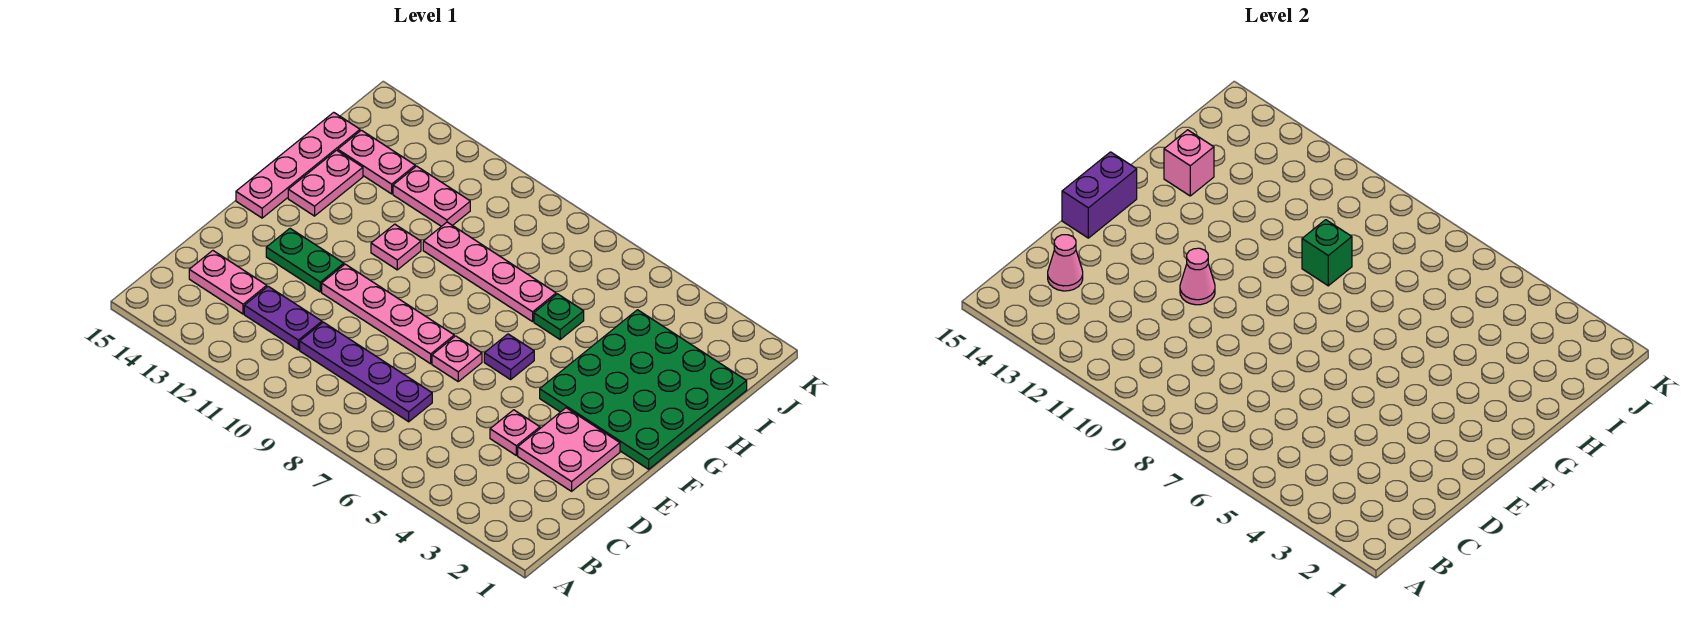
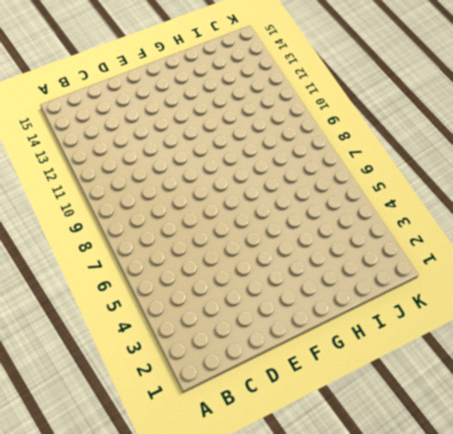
none -> purple plate C7:C10 level 1
none -> purple plate C11:C12 level 1
none -> pink plate C13:C14 level 1

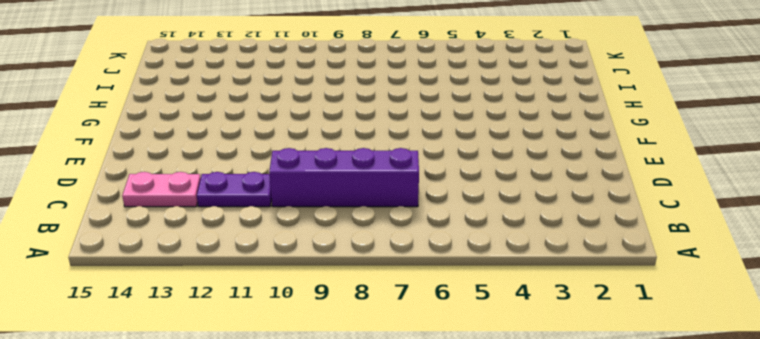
purple brick C7:C10 level 1 -> purple plate C7:C10 level 1
none -> pink plate D2:E3 level 1
none -> pink plate D4 level 1
none -> pink plate E7 level 1

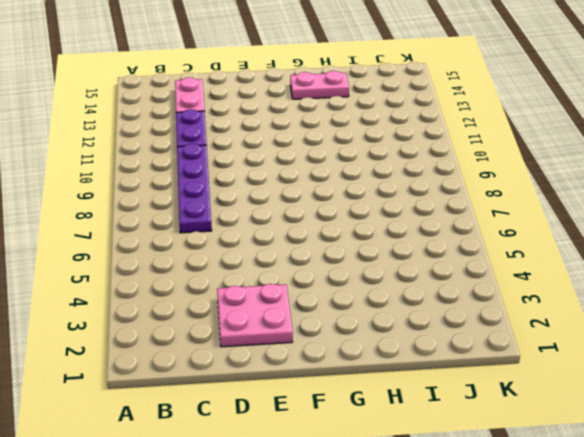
none -> pink plate D4 level 1
none -> pink plate E7 level 1
none -> pink plate E8:E11 level 1

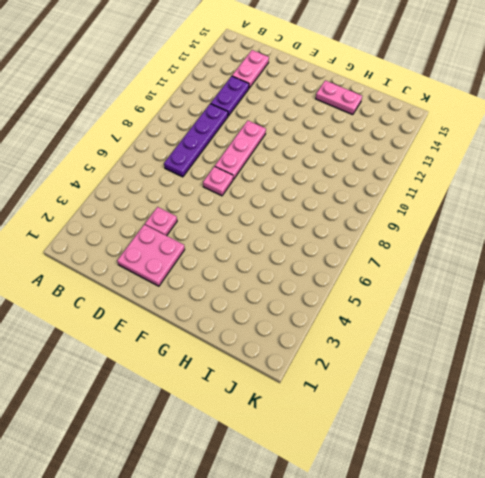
pink plate E8:E10 level 1 -> pink plate E8:E11 level 1
none -> green plate E12:E13 level 1
none -> green plate F1:I4 level 1
none -> purple plate F6 level 1

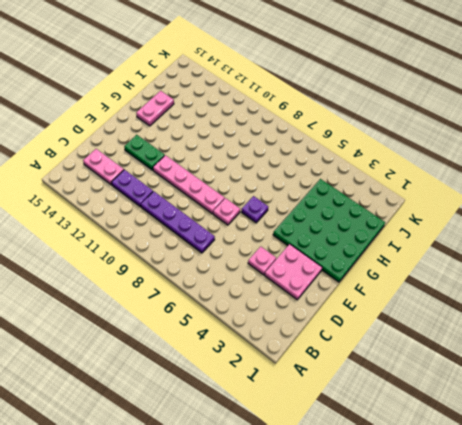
none -> pink plate F15:I15 level 1
none -> pink plate G11 level 1
none -> green plate H6 level 1

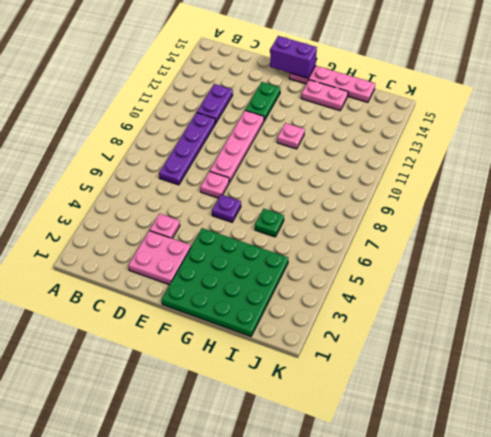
none -> pink plate C13:C14 level 1
none -> pink plate H7:H10 level 1
none -> pink plate I11:I12 level 1

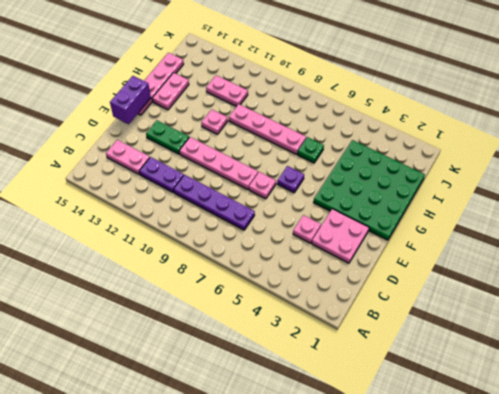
none -> pink plate I13:I14 level 1
none -> pink cone C14 level 2
none -> pink cone E11 level 2

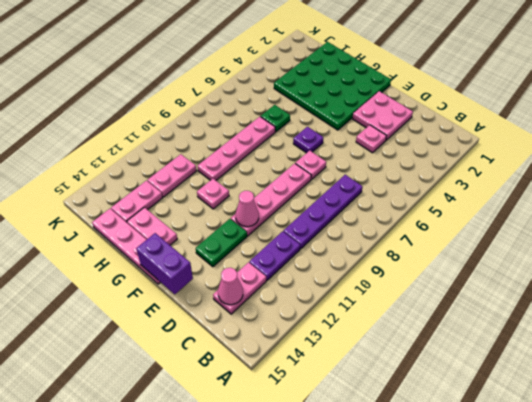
none -> green brick H9 level 2
none -> pink brick H14 level 2

